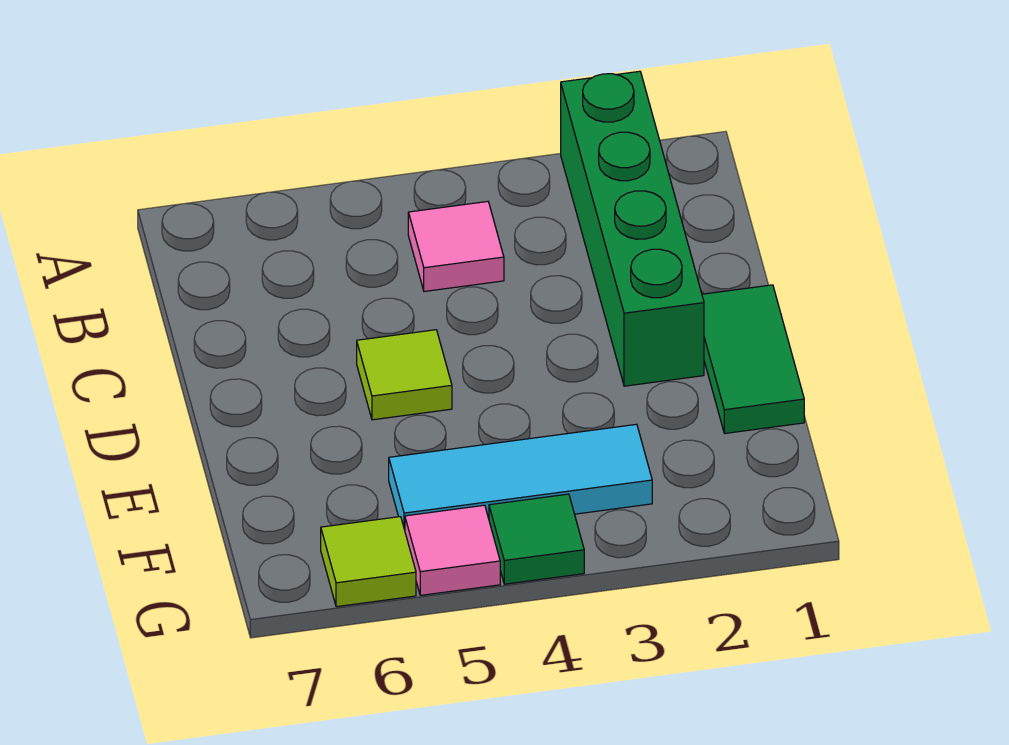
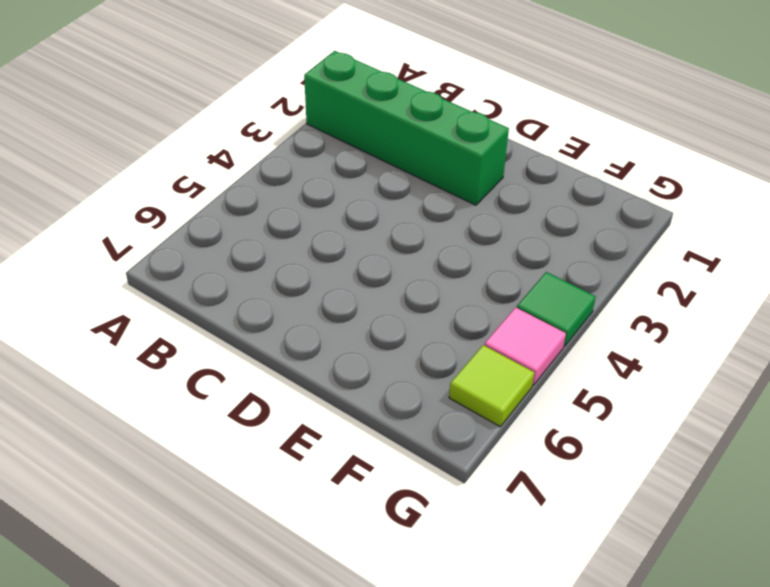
none -> pink tile B4 level 1
none -> green tile D1:E1 level 1

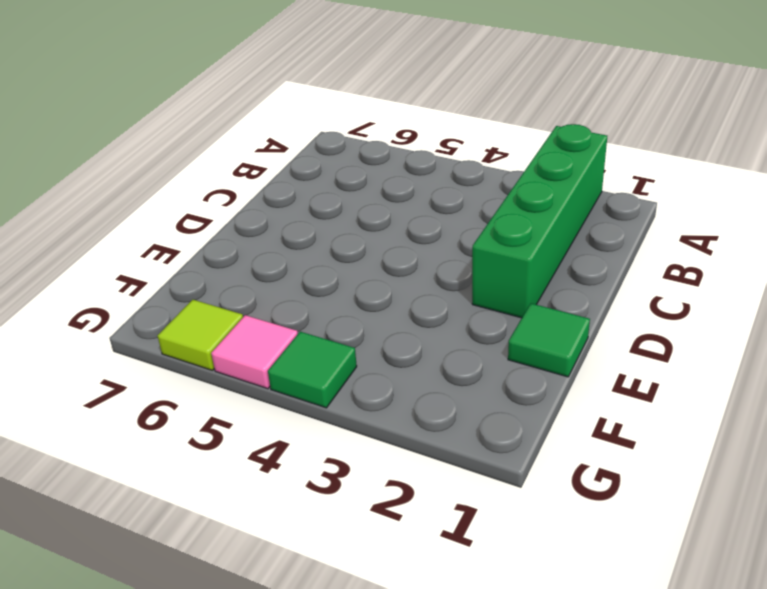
green tile E1 level 1 -> green tile D1:E1 level 1
none -> pink tile B4 level 1
none -> lime tile D5 level 1

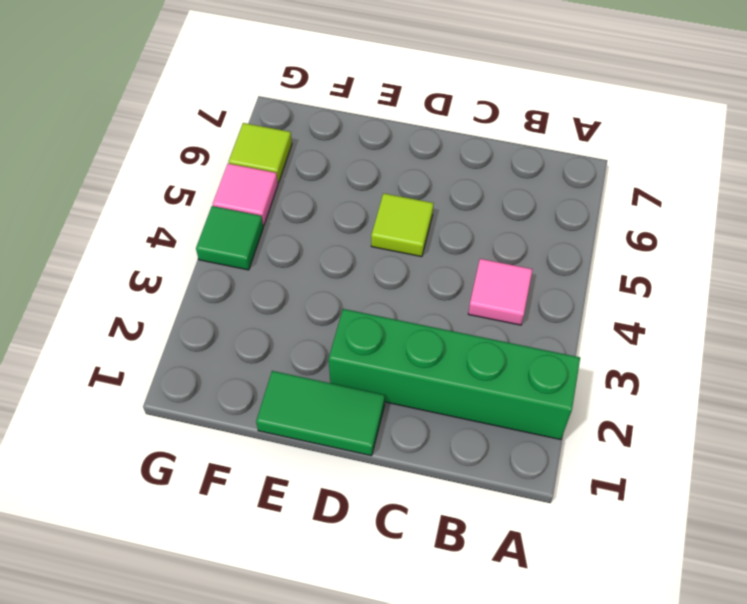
none -> cyan tile F3:F5 level 1

